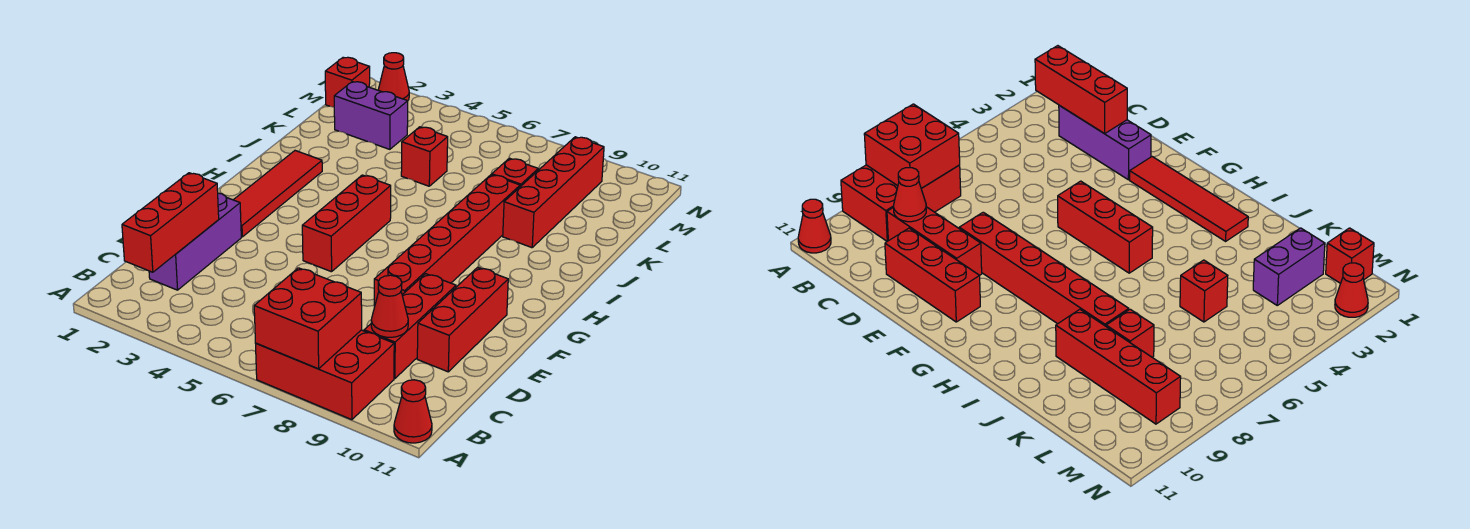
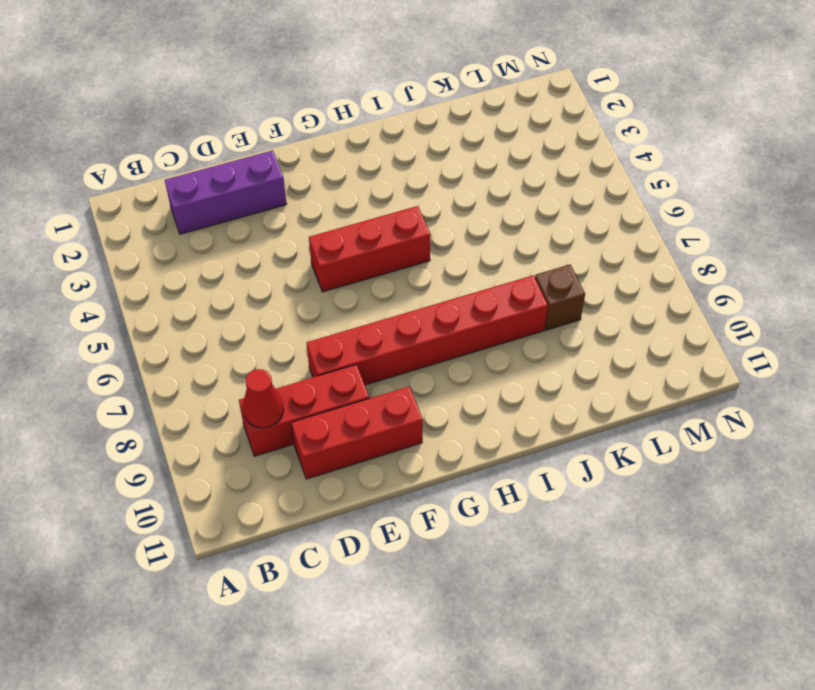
brown brick K8 level 1 -> red brick K8 level 1
none -> red brick A7:B9 level 1
none -> red cone A11 level 1
none -> red tile F2:I2 level 1

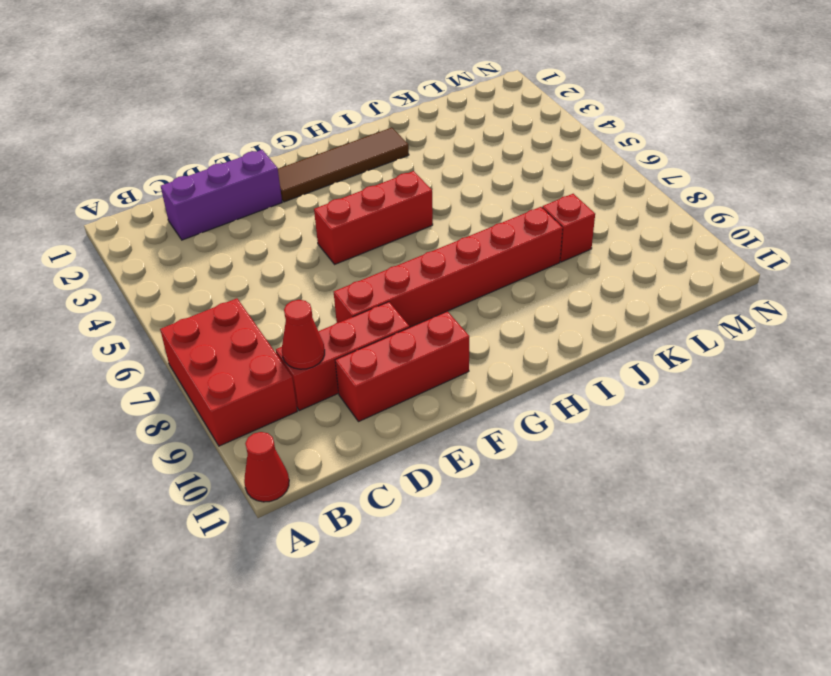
brown tile F2:I2 level 1 -> red tile F2:I2 level 1
none -> red brick J9:M9 level 1
none -> red brick K5 level 1
none -> purple brick L2:L3 level 1

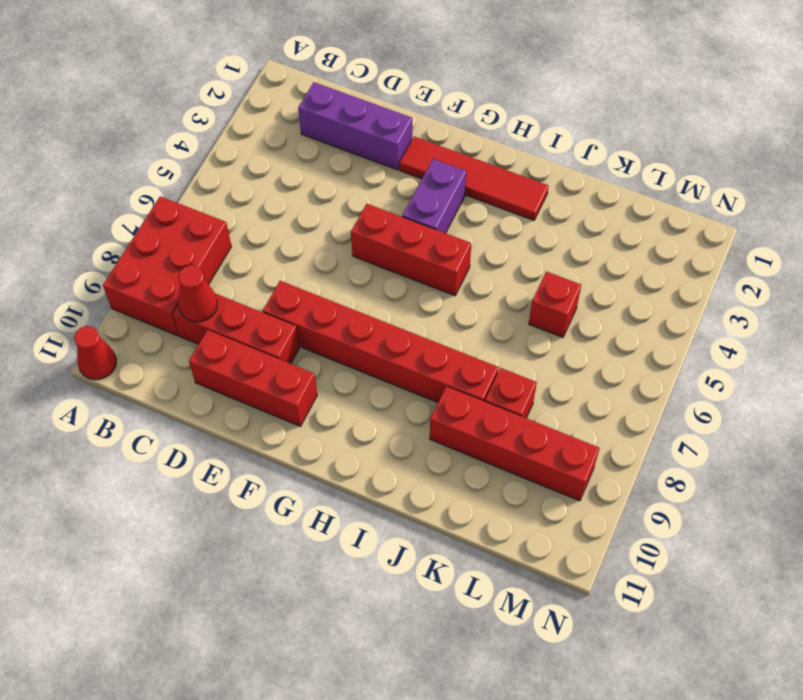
purple brick G3:G4 level 1 -> purple brick L2:L3 level 1
none -> red brick M1 level 1
none -> red cone N2 level 1
none -> red brick A7:B8 level 2

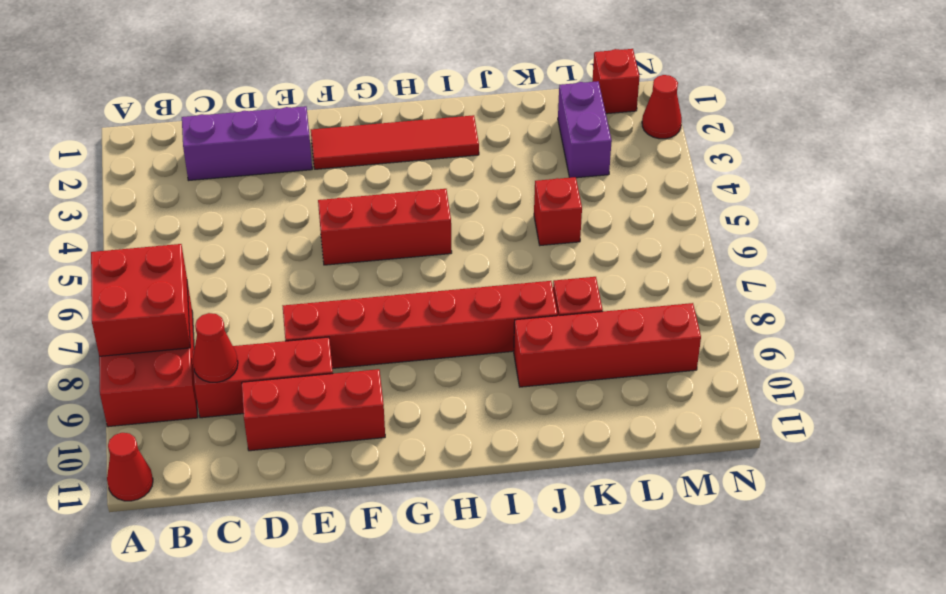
none -> red brick B2:D2 level 2

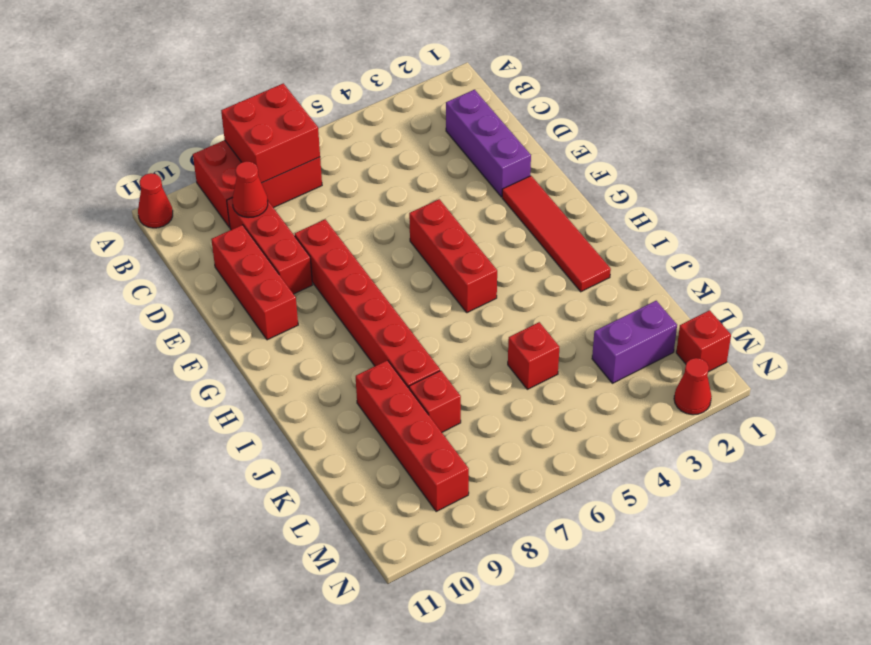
none -> red brick B2:D2 level 2

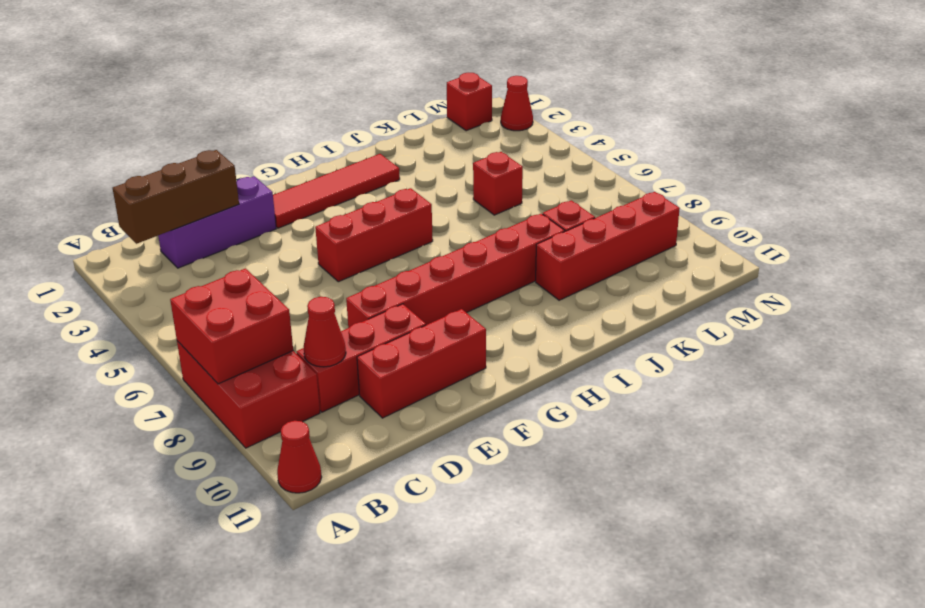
brown brick B2:D2 level 2 -> red brick B2:D2 level 2
none -> purple brick L2:L3 level 1

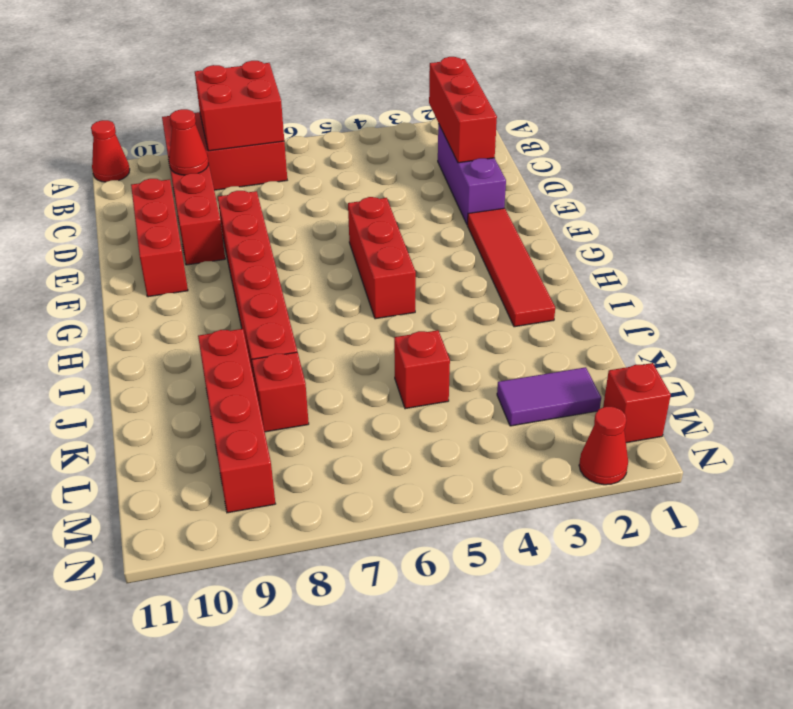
purple tile L2:L3 level 1 -> purple brick L2:L3 level 1

